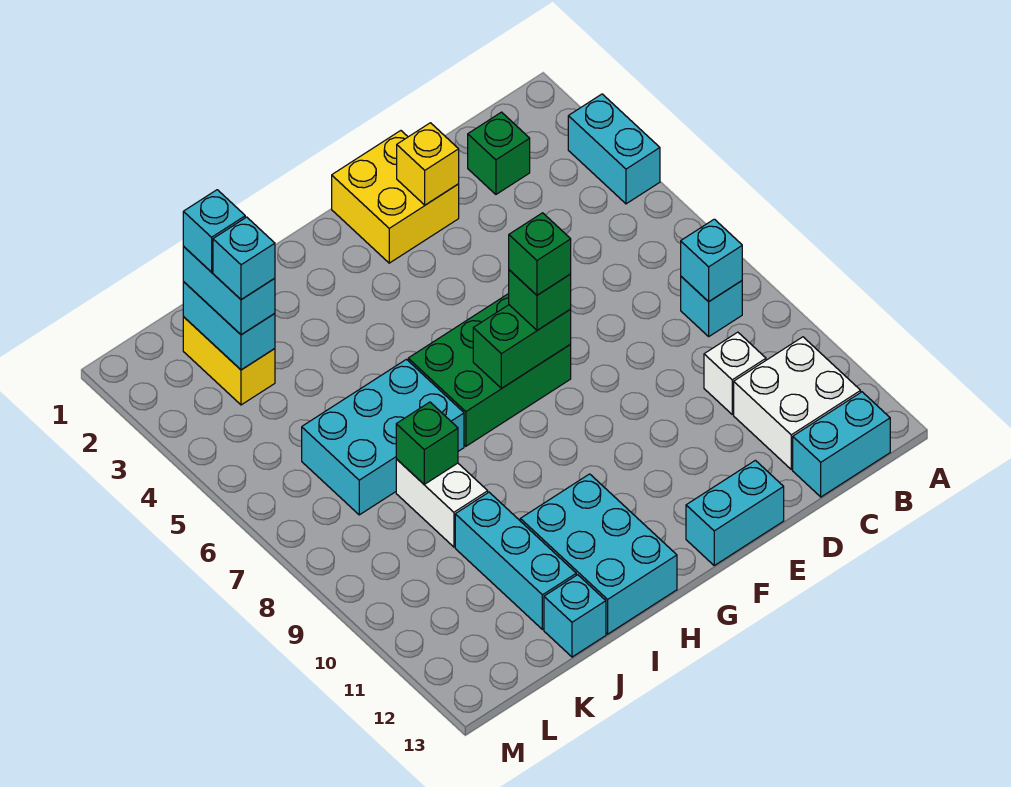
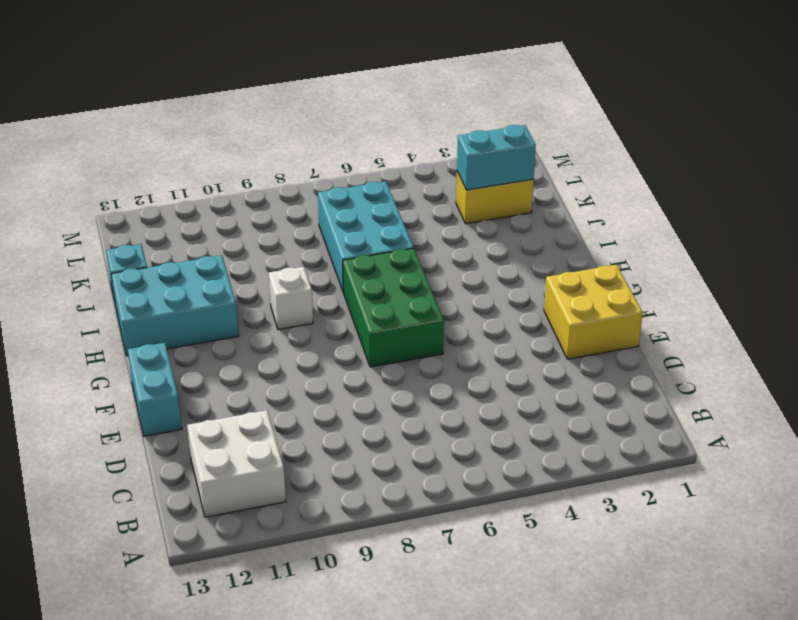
white brick H9 level 1 -> white brick C10 level 1
none -> cyan brick A3:A4 level 1
none -> cyan brick B8 level 1
none -> cyan brick B13:C13 level 1

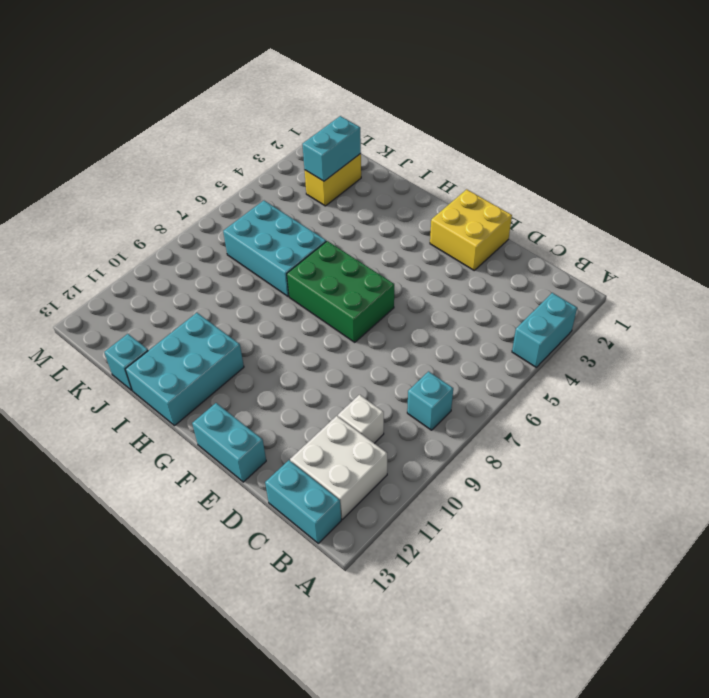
none -> green brick C2 level 1
none -> white brick J8:J9 level 1
none -> cyan brick J10:J12 level 1

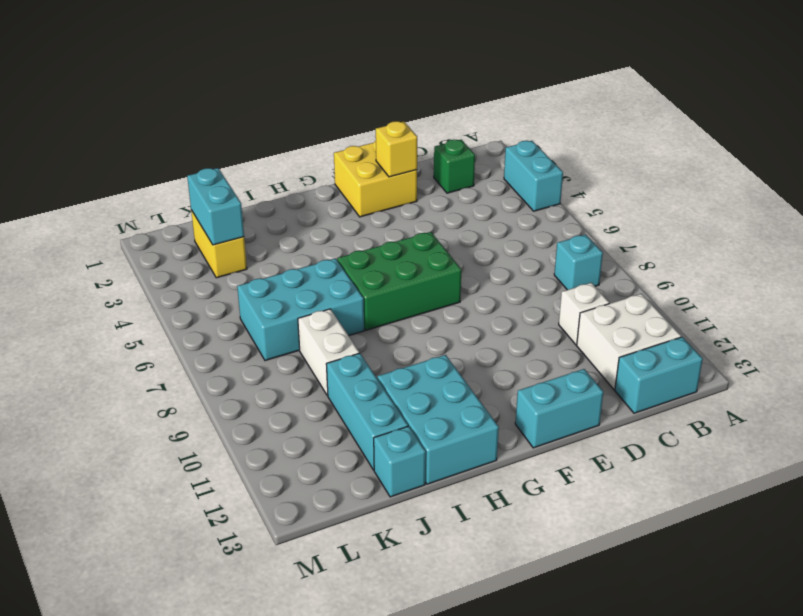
none -> cyan brick B8 level 2
none -> green brick F7:G7 level 2
none -> green brick J8 level 2

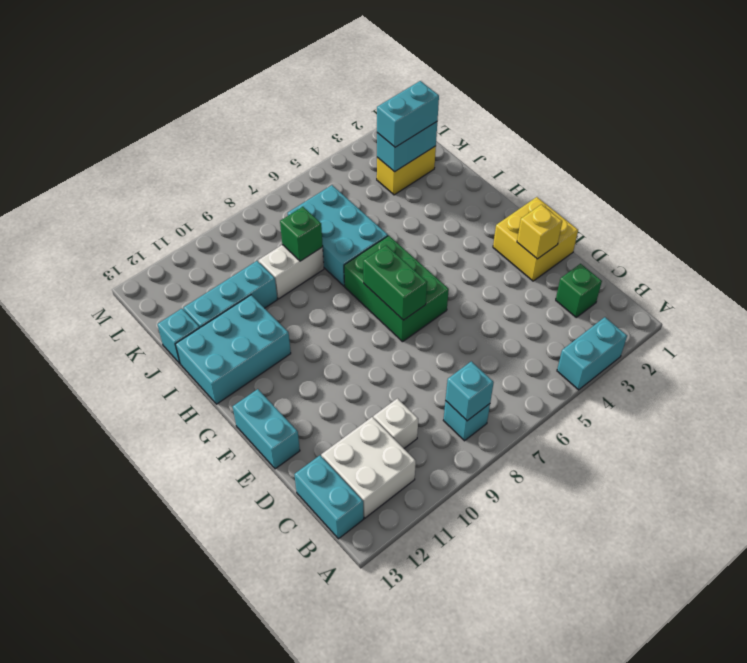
none -> green brick F7 level 3
none -> green brick F7 level 4
none -> cyan brick K2 level 4

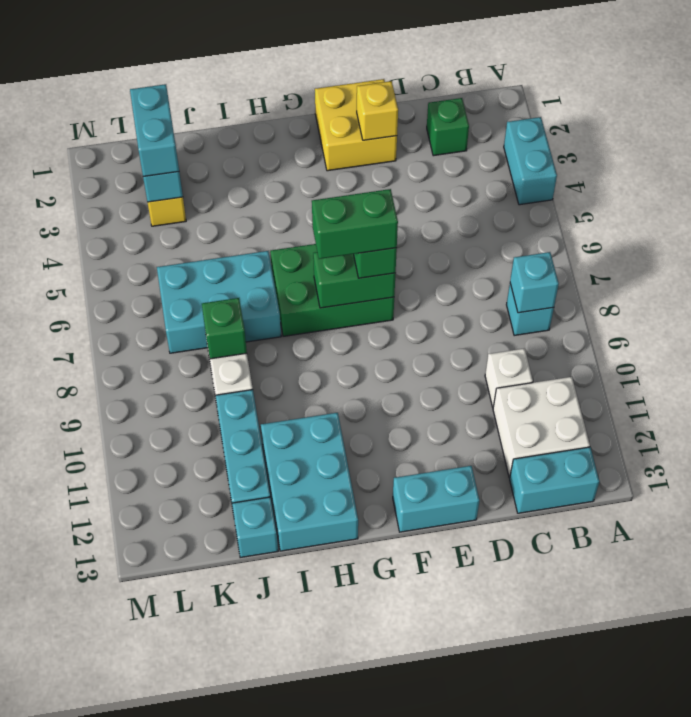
green brick F7:G7 level 4 -> green brick F7 level 4
none -> cyan brick K2 level 4
none -> cyan brick K3 level 4

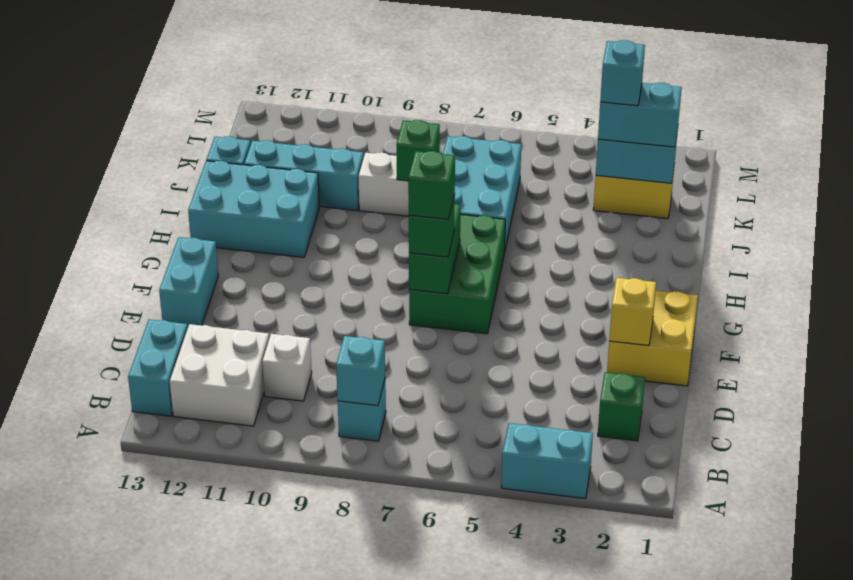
none -> cyan brick K2 level 4

